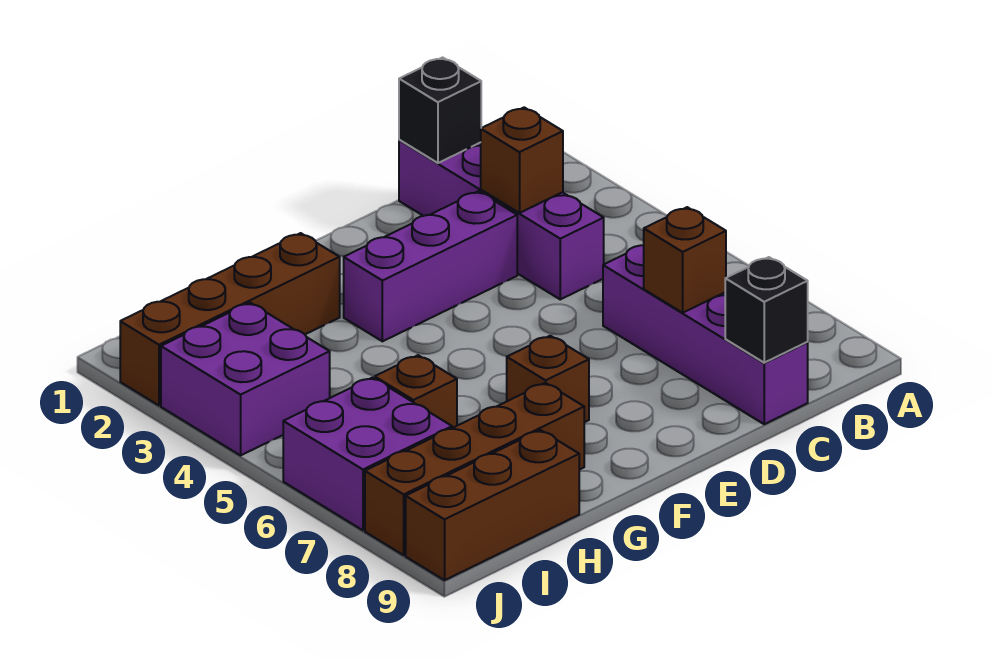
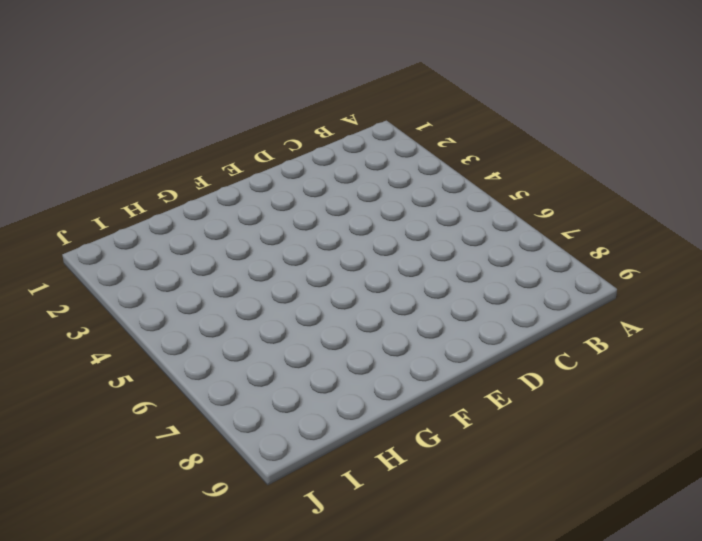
none -> purple brick C1:C4 level 1
none -> purple brick C6:C9 level 1
none -> purple brick D3:F3 level 1

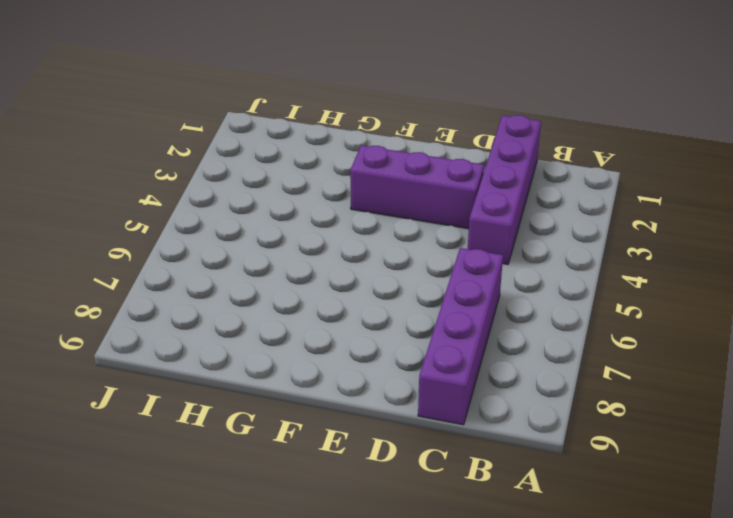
none -> brown brick F7 level 1
none -> brown brick G2:J2 level 1
none -> brown brick G8:J8 level 1

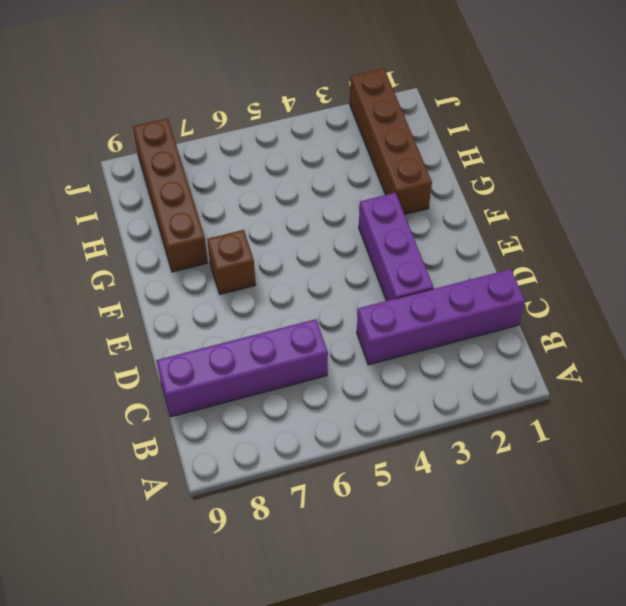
none -> brown brick H6 level 1
none -> brown brick H9:J9 level 1
none -> purple brick I3:J4 level 1

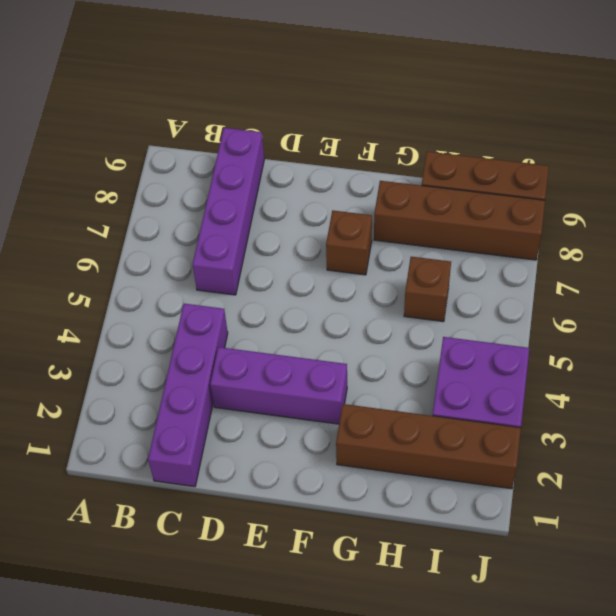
none -> purple brick I6:J7 level 1
none -> black brick C1 level 2
none -> brown brick C3 level 2

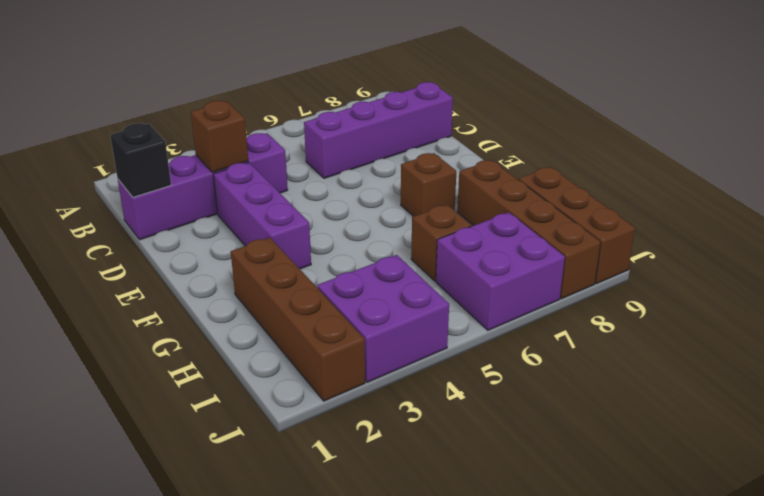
none -> brown brick C7 level 2
none -> black brick C9 level 2

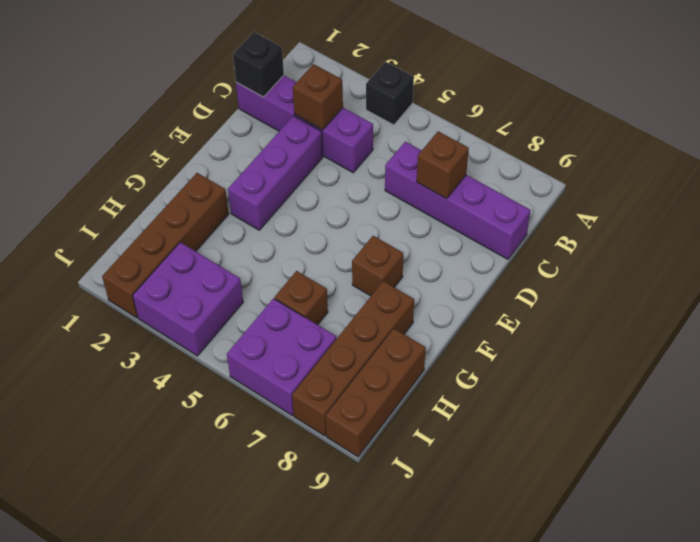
black brick A4 level 1 -> black brick C9 level 2

